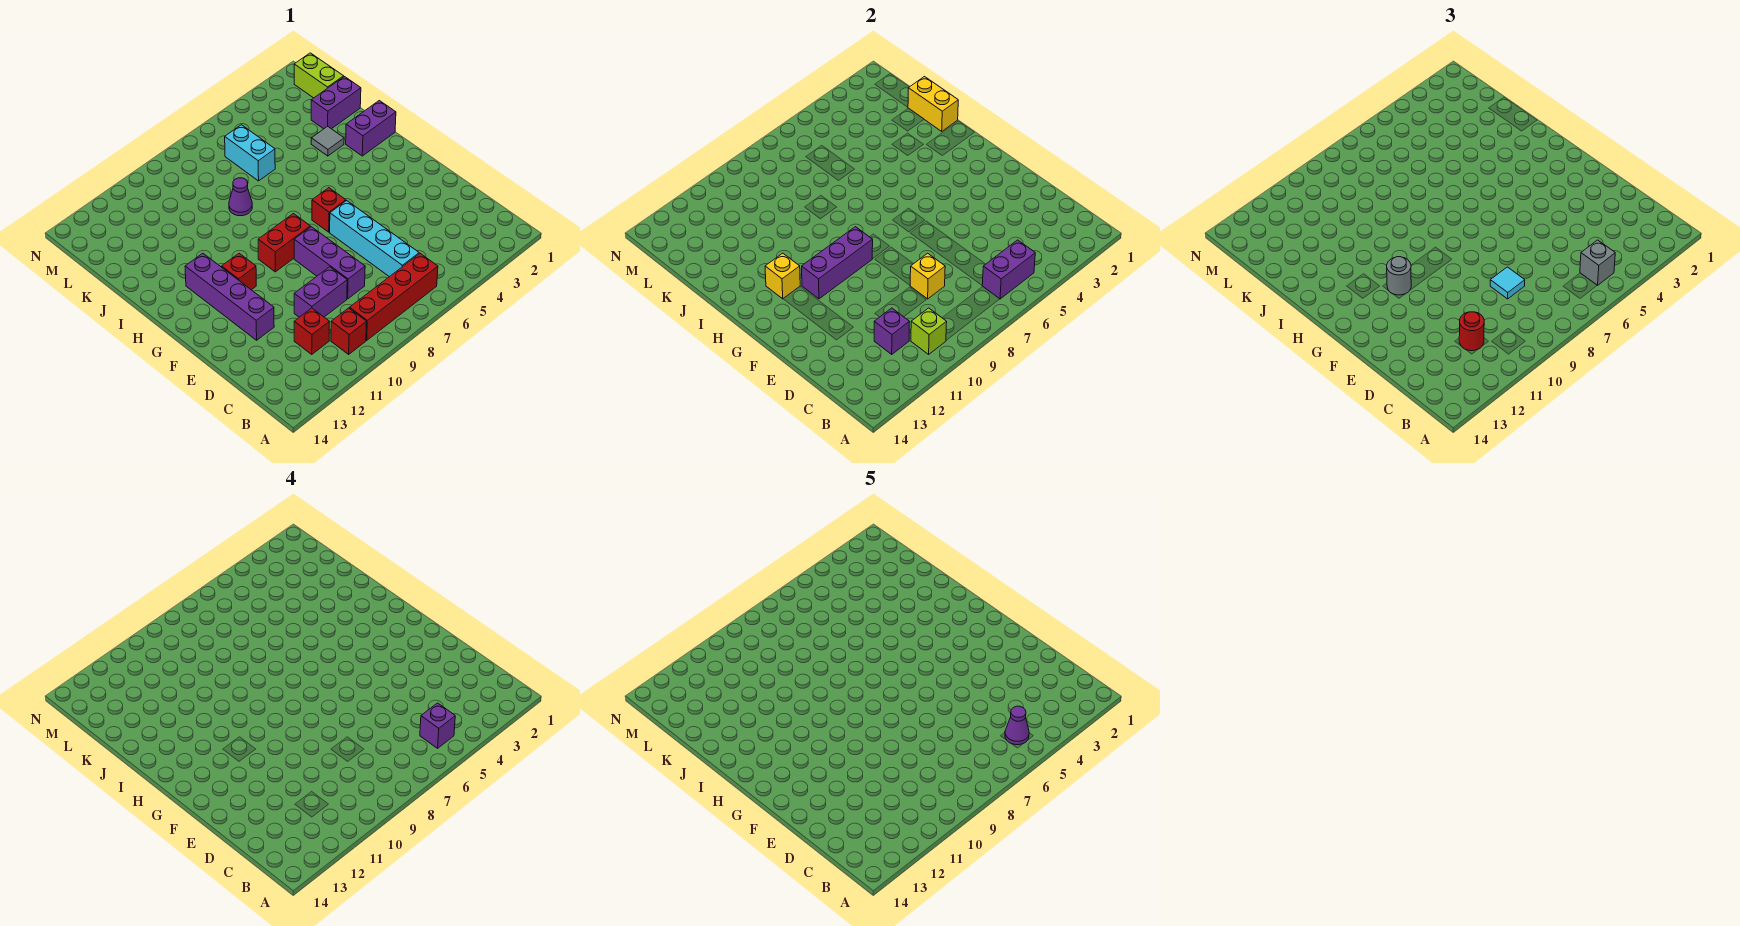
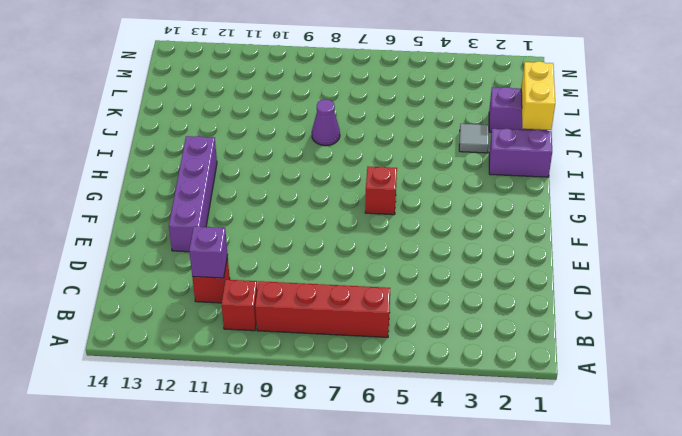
none -> cyan brick C6:F6 level 1
none -> purple brick D8:F8 level 1
none -> purple brick D9:D10 level 1

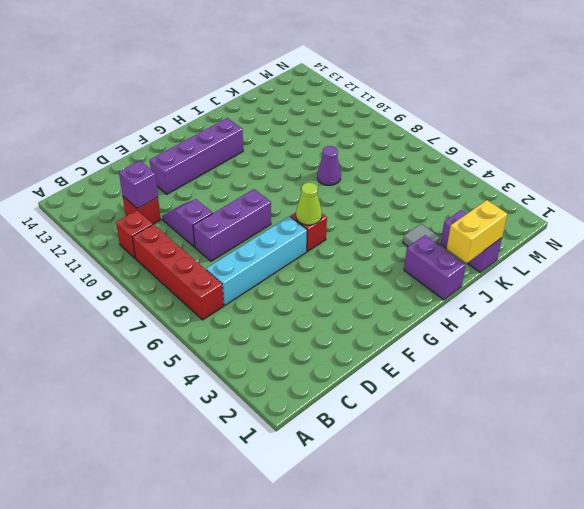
purple slope D9:D10 level 1 top 9 -> purple brick D9:D10 level 1
lime cone G6 level 2 -> none
none -> red brick G8:G9 level 1
none -> red brick G11 level 1
none -> cyan brick K6:L6 level 1

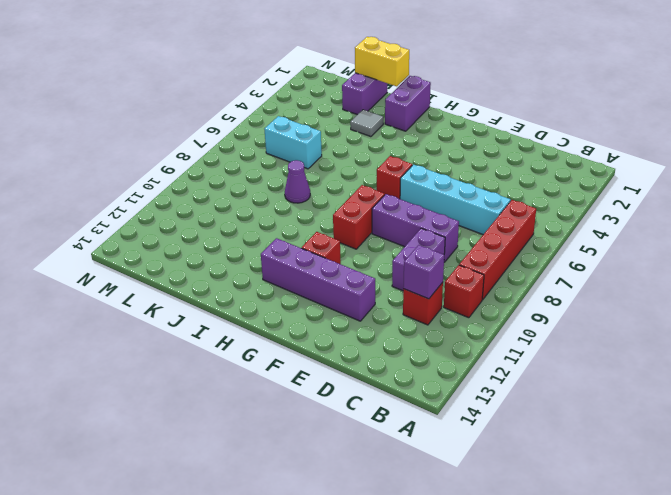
none -> lime brick L1:M1 level 1
none -> purple brick B5:B6 level 2
none -> lime brick B10 level 2

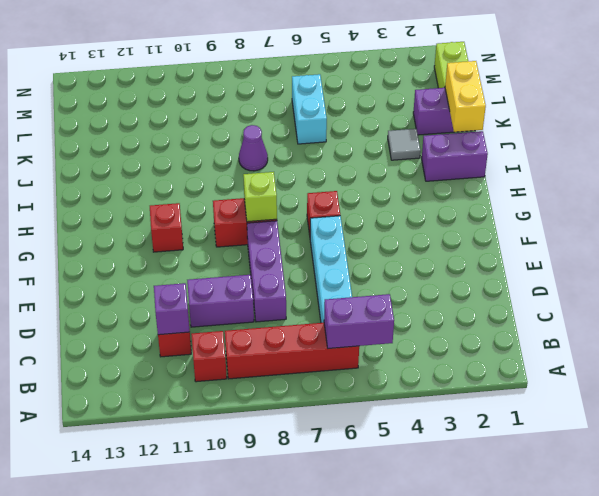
lime brick G8 level 2 -> lime brick B10 level 2
none -> purple brick E12:H12 level 1
none -> yellow brick D8 level 2
none -> purple brick G9:G11 level 2

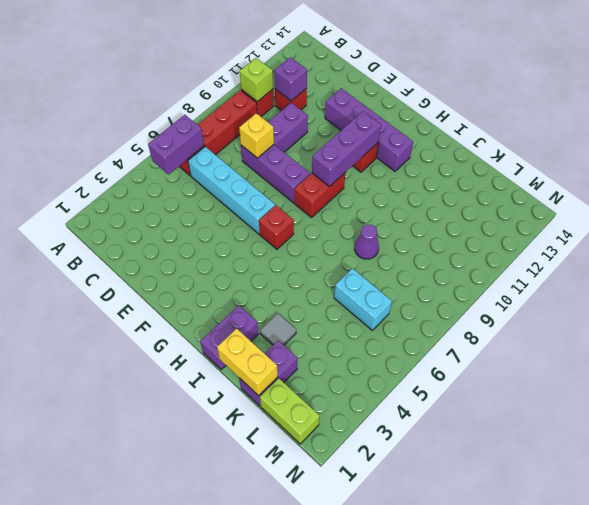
none -> yellow brick H12 level 2
none -> grey brick B5 level 3
none -> red round brick C11 level 3

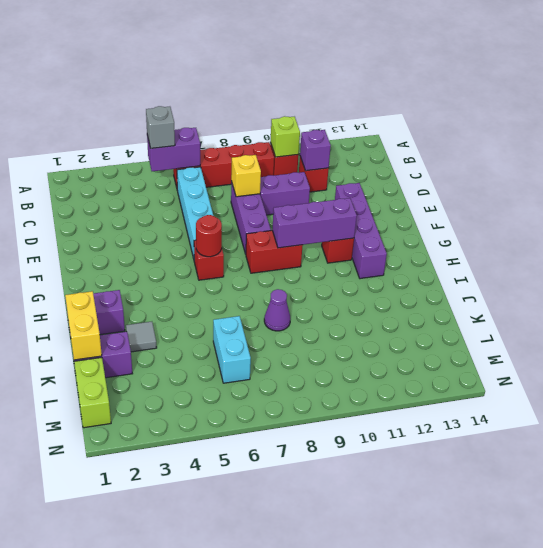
red round brick G6 level 2 -> red round brick C11 level 3
none -> yellow brick H12 level 2
none -> cyan tile D8 level 3
none -> grey round brick G11 level 3

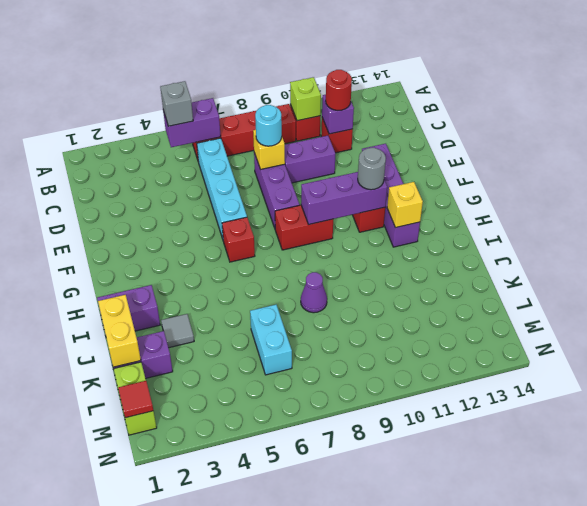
cyan round brick D8 level 3 -> cyan tile D8 level 3
red tile M1 level 2 -> none
none -> purple brick B5 level 4
none -> purple cone B5 level 5

